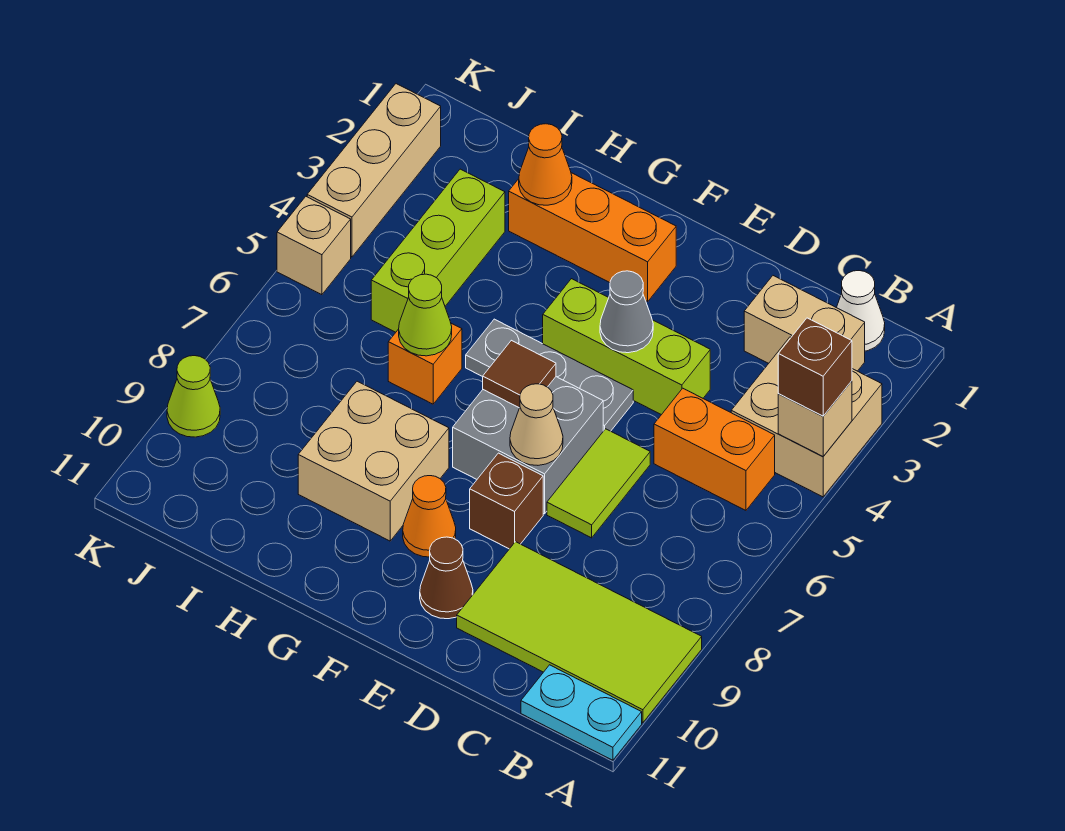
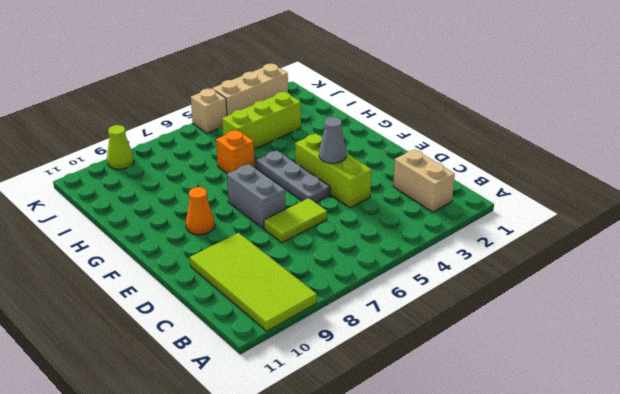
grey brick E7:F7 level 1 -> grey brick E6:F7 level 1
none -> tan brick A3:B4 level 1
none -> cyan plate A11:B11 level 1
none -> white cone B1 level 1

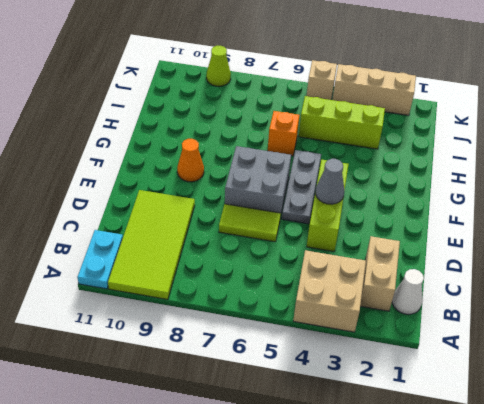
none -> orange brick B5:C5 level 1
none -> brown brick E8 level 1
none -> brown cone E10 level 1

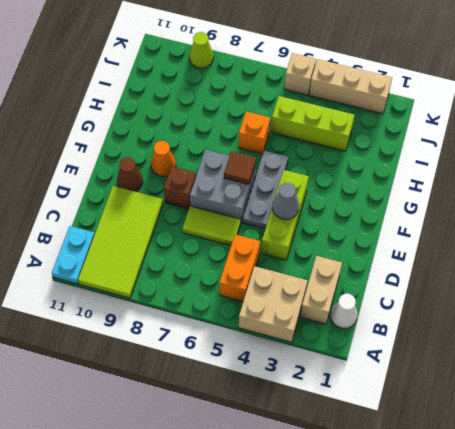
none -> orange brick F2:H2 level 1
none -> tan brick G8:H9 level 1
none -> tan brick A4 level 2

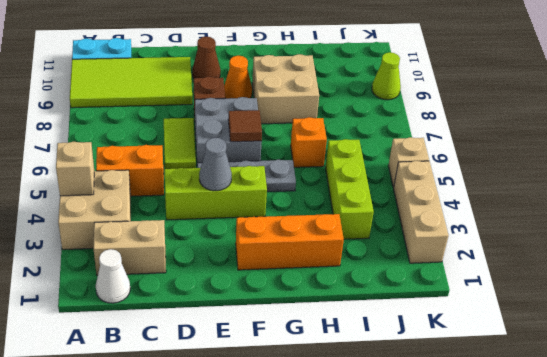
none -> tan cone E7 level 2
none -> orange cone H2 level 2
none -> lime cone H6 level 2

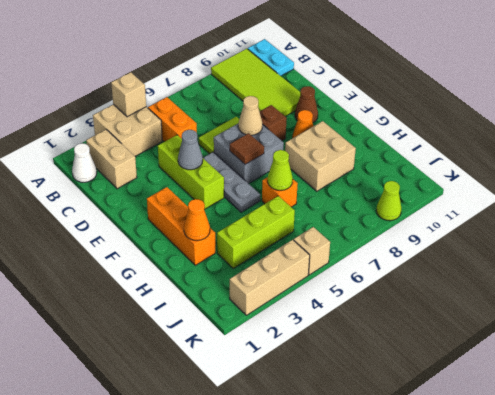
none -> brown brick A4 level 3

